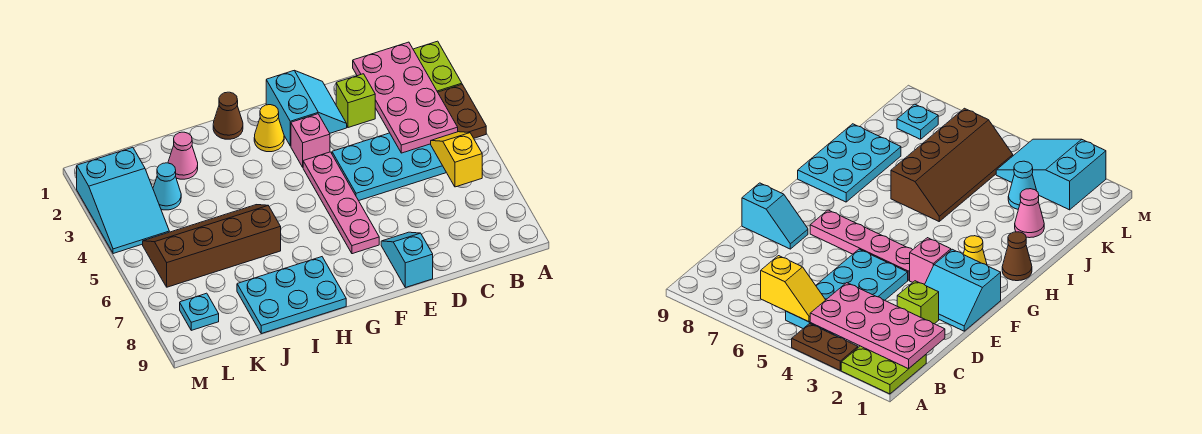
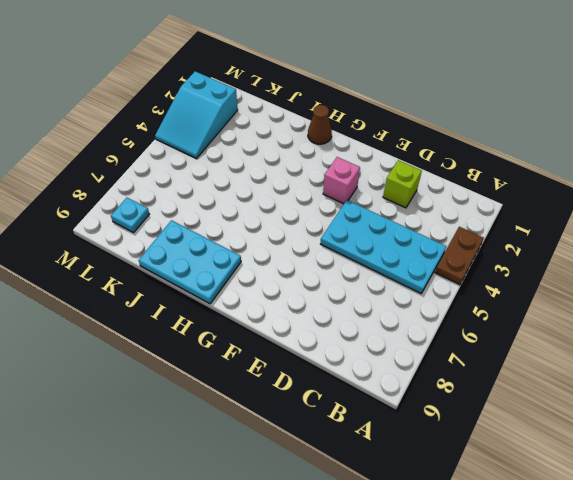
none -> lime plate A1:B2 level 1
none -> cyan slope E1:F2 level 1 top F
none -> cyan slope E8:E9 level 1 top 9

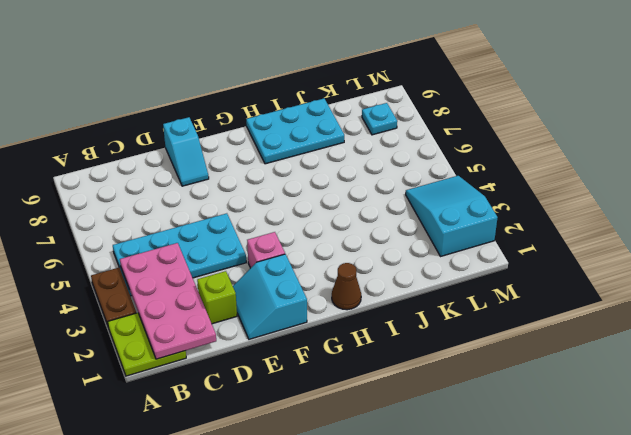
none -> pink plate F4:F7 level 1
none -> yellow cone G2 level 1
none -> brown slope I5:L6 level 1 top 6

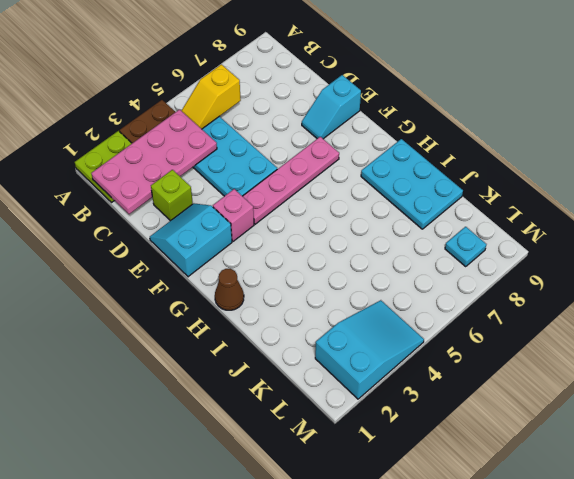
none -> yellow cone G2 level 1
none -> brown slope I5:L6 level 1 top 6
none -> pink cone J2 level 1

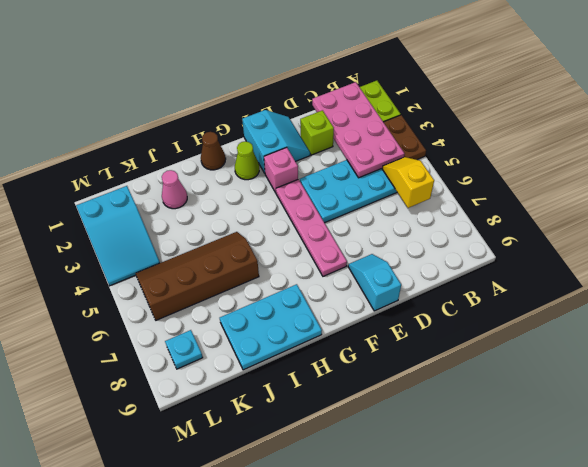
lime cone G2 level 1 -> yellow cone G2 level 1
none -> cyan cone K3 level 1

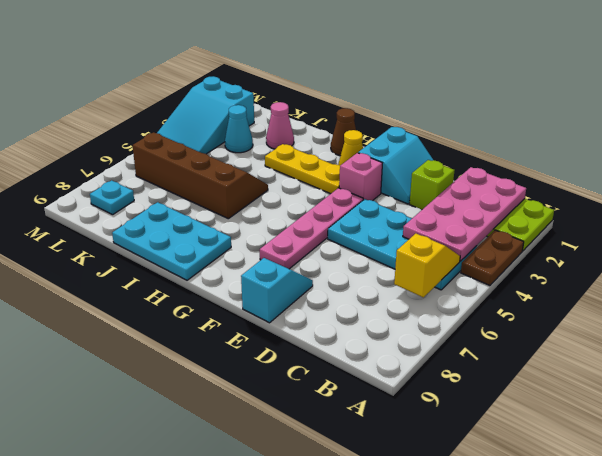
yellow plate G3:I3 level 1 -> none

